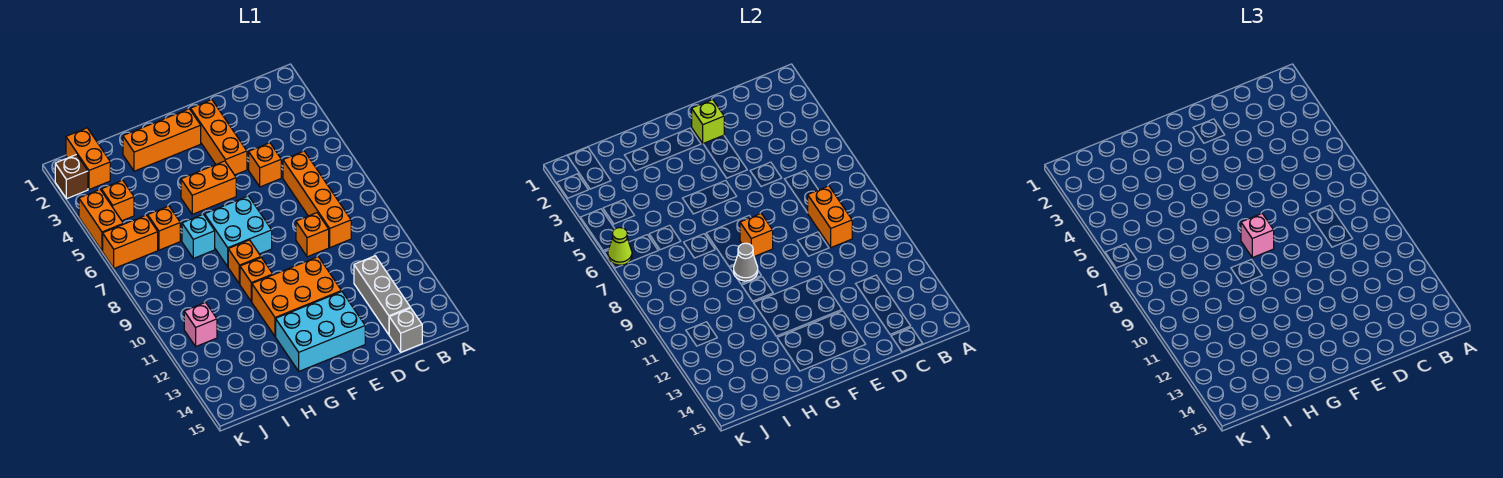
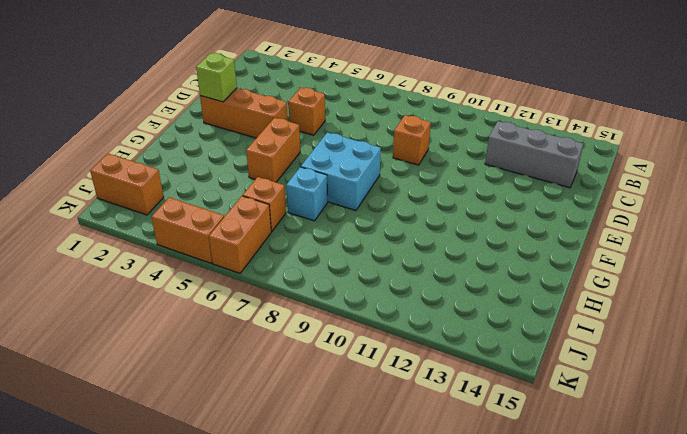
none -> orange brick C6:C9 level 1
none -> grey brick C15 level 1
none -> orange brick E11:G12 level 1

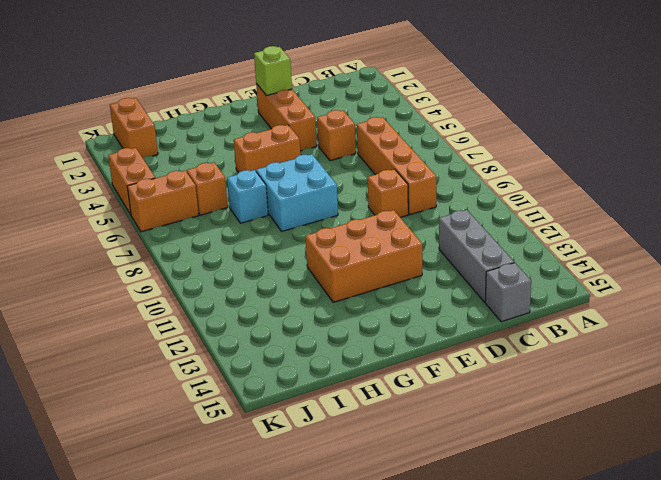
none -> cyan brick E13:G14 level 1
none -> orange brick F2:H2 level 1
none -> orange brick G9 level 1

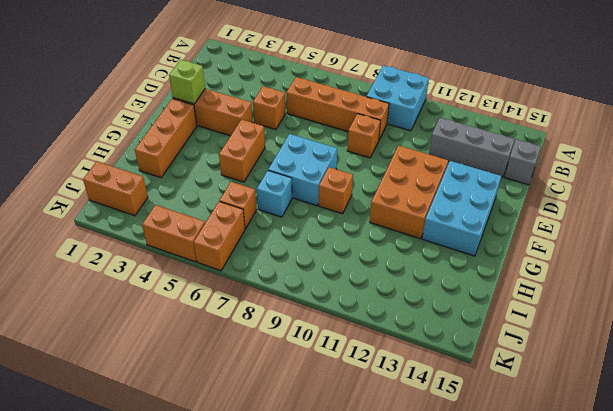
cyan brick A9:B10 level 1 -> none
none -> orange brick G10 level 1
none -> orange brick J4 level 1
none -> pink brick J11 level 1

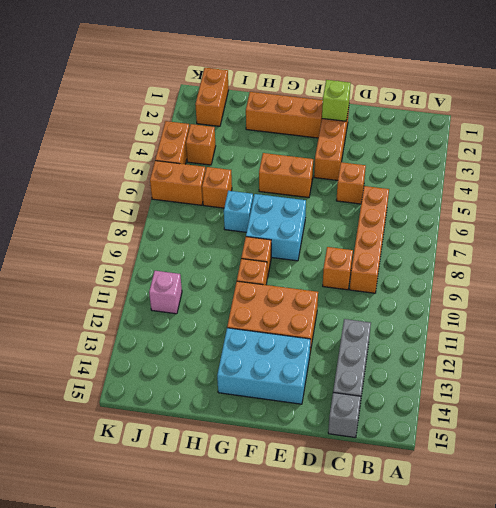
none -> brown brick K2 level 1
none -> orange brick C8:C9 level 2
none -> orange brick F8 level 2

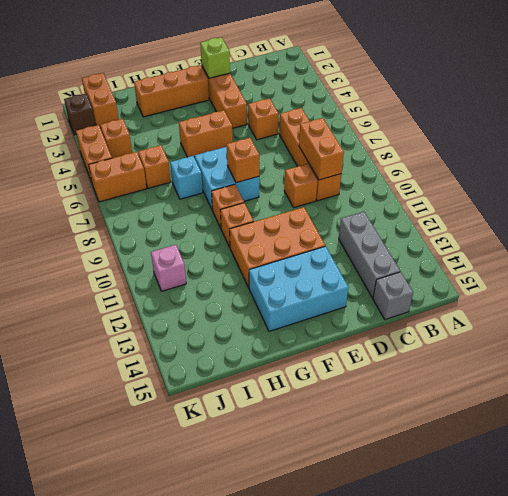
none -> grey cone G9 level 2
none -> lime cone K6 level 2
none -> pink brick F8 level 3

